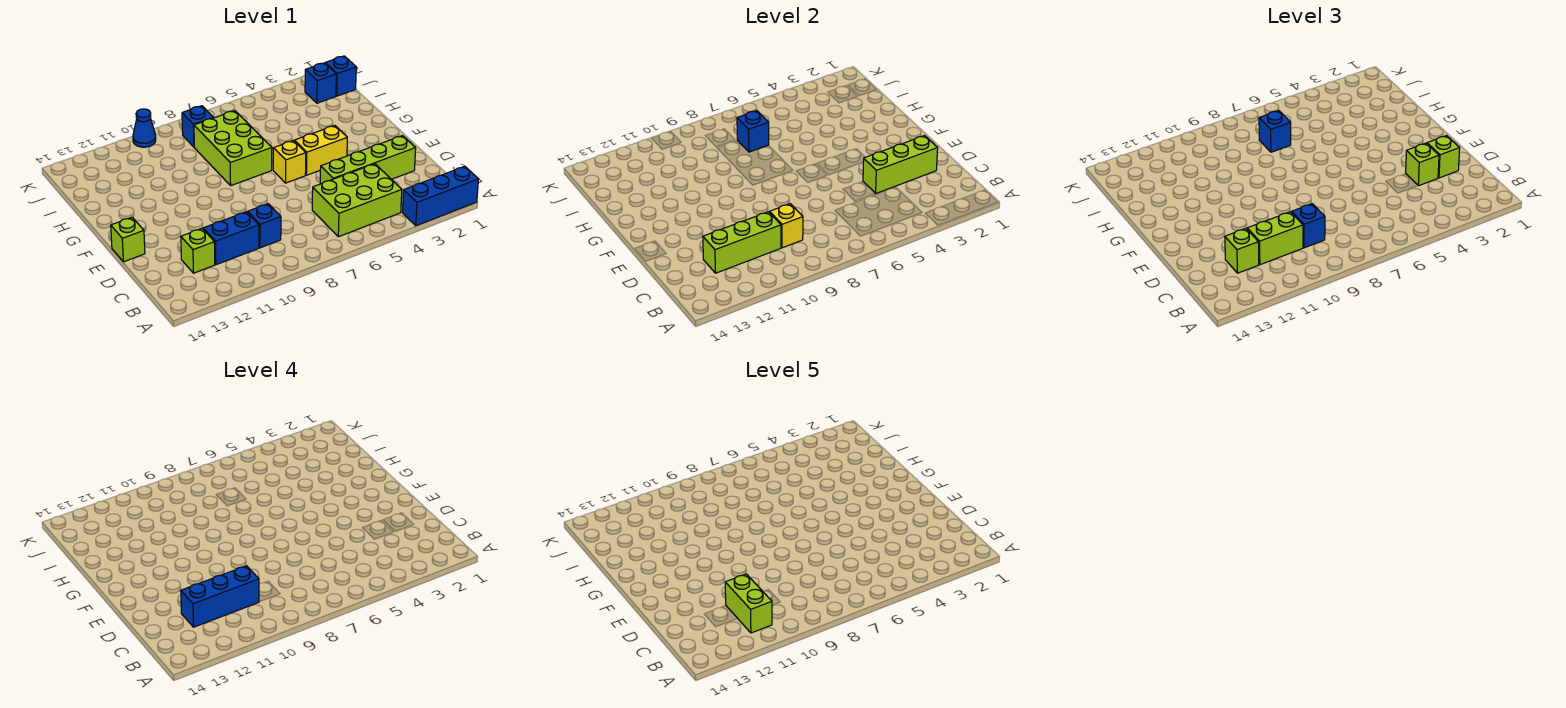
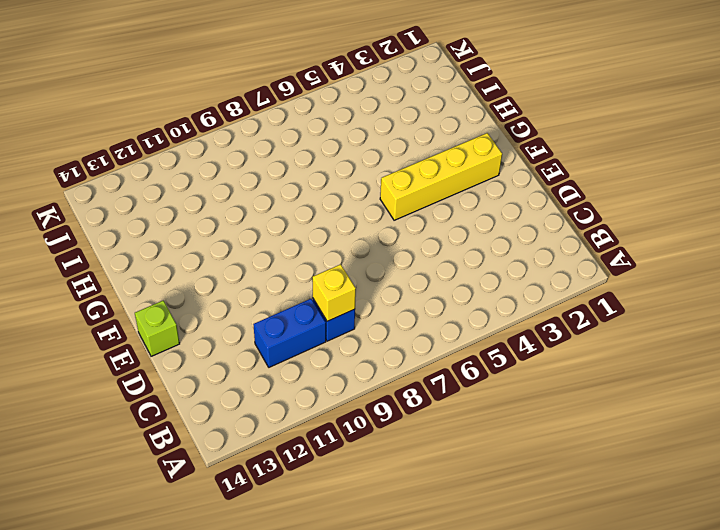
yellow brick F2:F5 level 1 -> yellow brick F4:F5 level 1
none -> blue brick A1:A3 level 1
none -> lime brick B4:C6 level 1
none -> lime brick C12 level 1

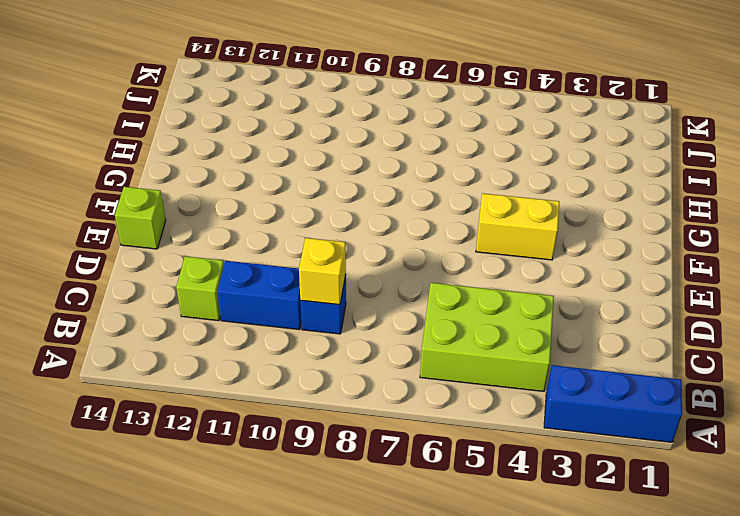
none -> lime brick D2:D5 level 1
none -> yellow brick F6 level 1
none -> lime brick G7:I8 level 1

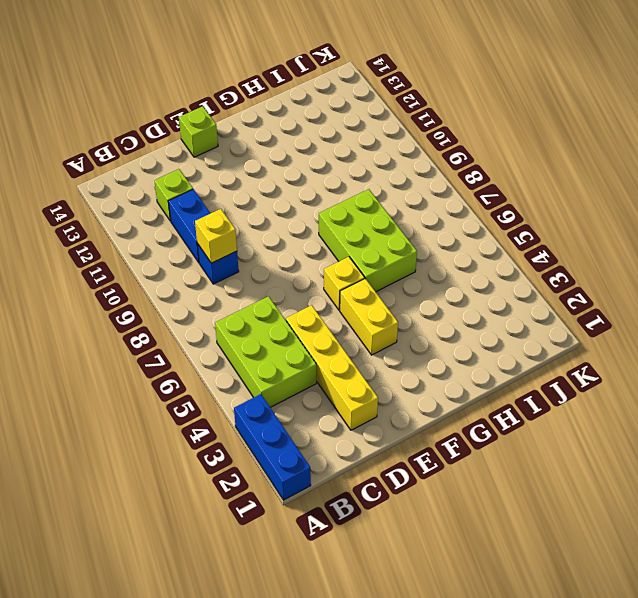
yellow brick D2:D5 level 1 -> lime brick D2:D5 level 1
lime brick G6:H8 level 1 -> lime brick G7:I8 level 1
none -> blue brick J1 level 1
none -> blue brick J2 level 1
none -> blue brick J8 level 1

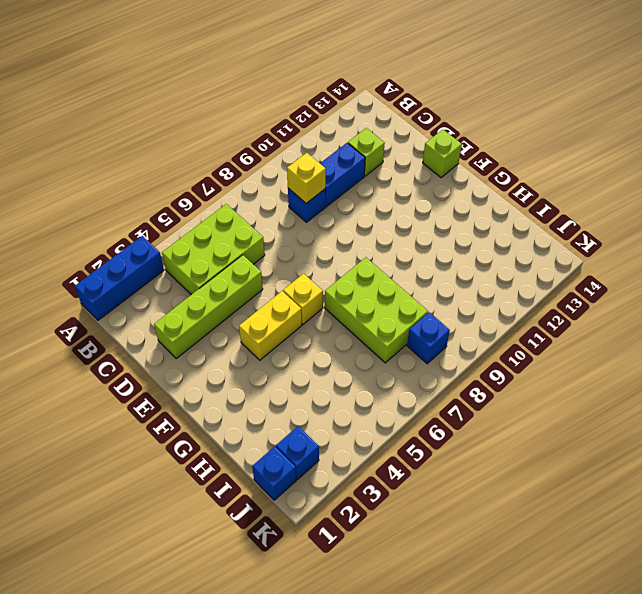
none -> blue cone K10 level 1
none -> lime brick C10:C12 level 2
none -> lime brick D2:D4 level 2

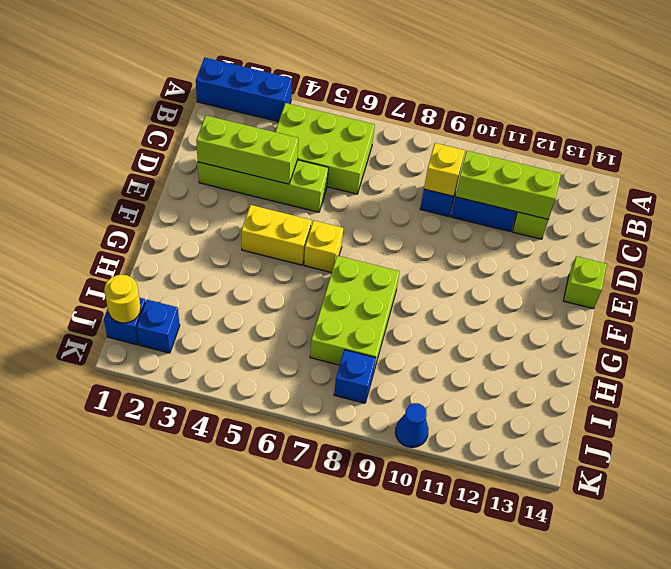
yellow round brick J1 level 2 -> none
none -> blue brick I7 level 2
none -> blue brick C9 level 3
none -> lime brick C10:C11 level 3

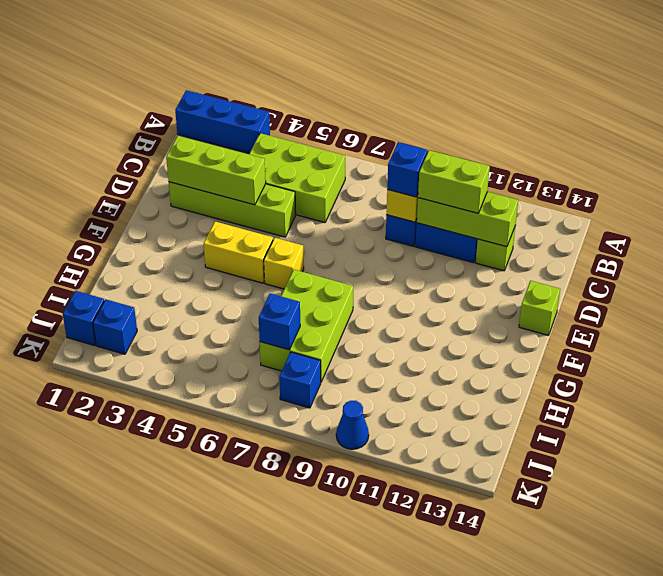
none -> lime brick C12 level 3
none -> lime brick D2 level 3
none -> lime brick D3 level 3

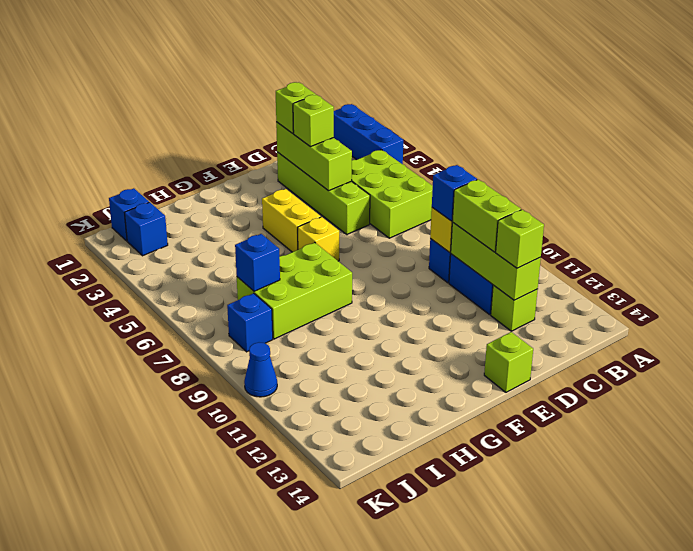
none -> blue brick I7 level 3
none -> blue brick C10:C12 level 4
none -> lime brick B11:C11 level 5

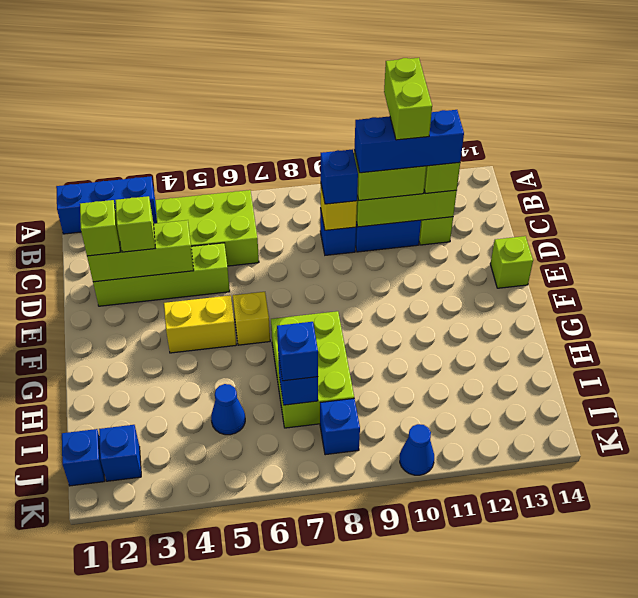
blue cone I5 level 1 -> none

